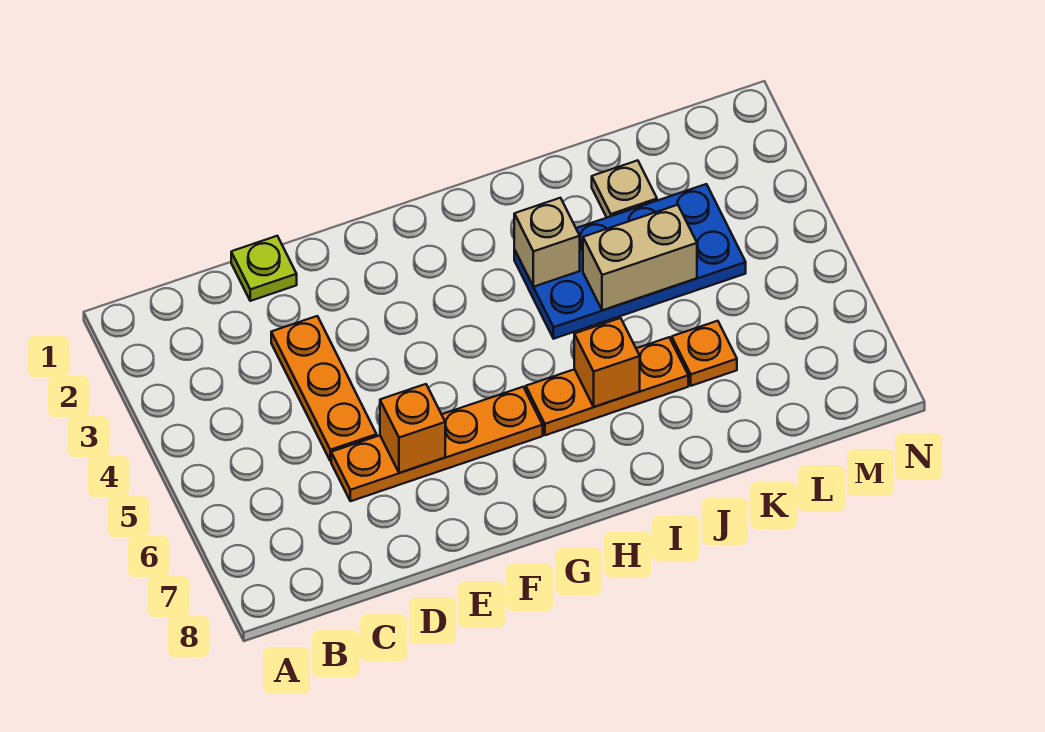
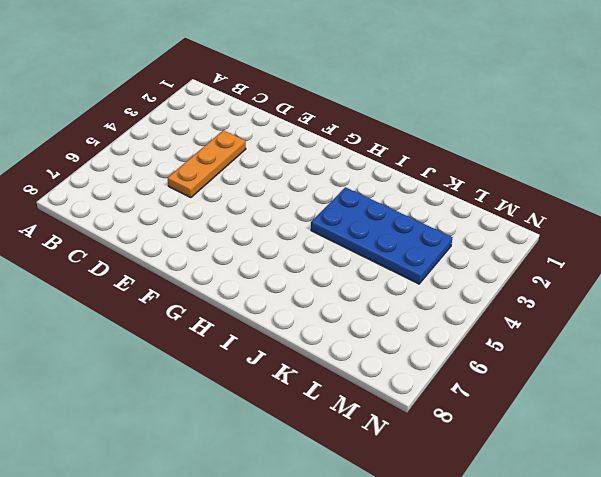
none -> lime plate D1 level 1
none -> orange plate D6:G6 level 1

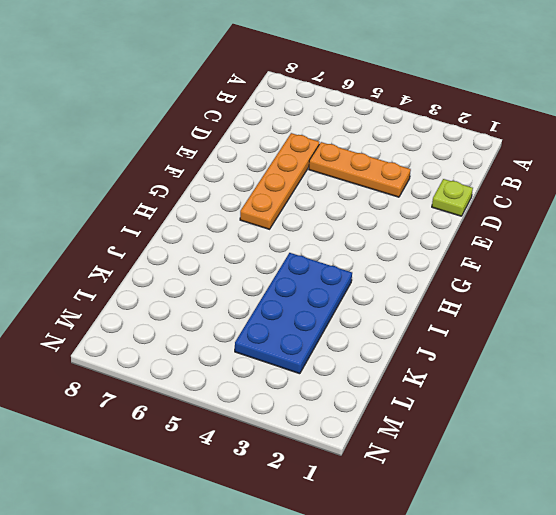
none -> orange plate H6:J6 level 1
none -> tan plate K2 level 1

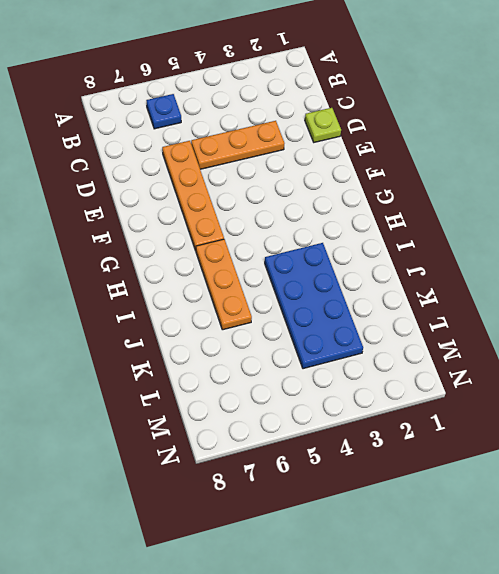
blue plate B6 level 1 -> none
none -> tan plate K2 level 1
none -> orange plate K6 level 1

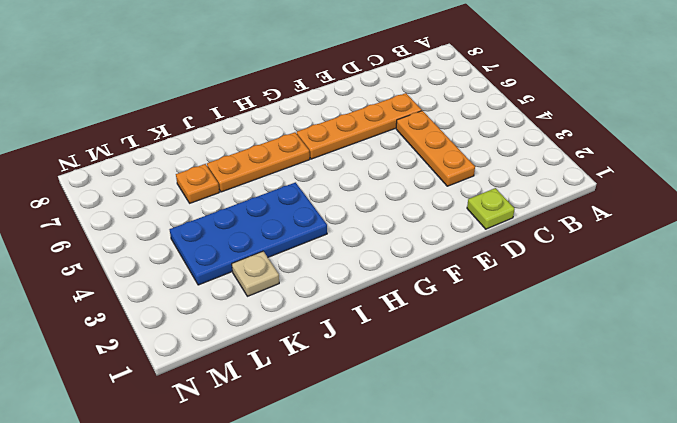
none -> orange brick E6 level 2
none -> tan brick I3 level 2

